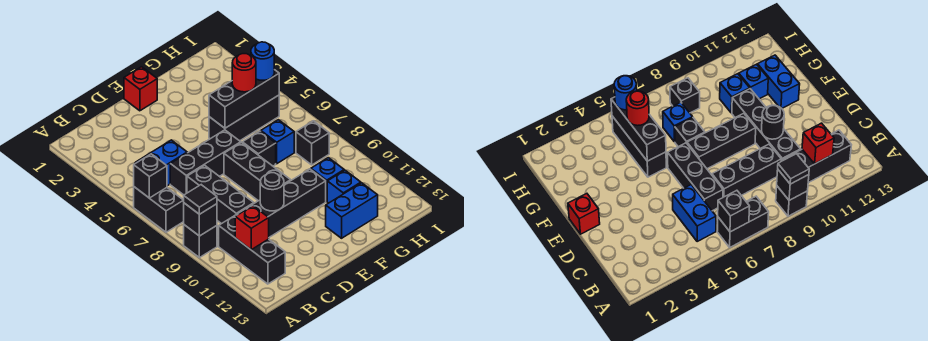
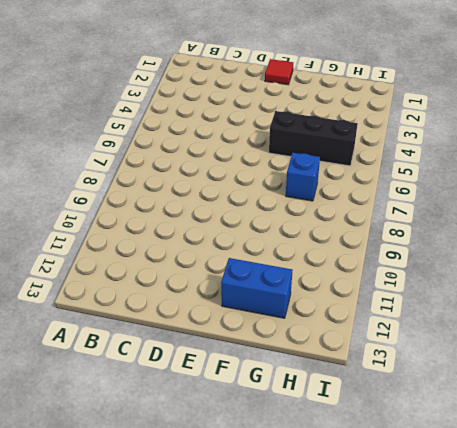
red tile E1 level 1 -> red brick E1 level 1
none -> black brick A6:A7 level 1
none -> black brick A9 level 1
none -> blue brick B5:C5 level 1

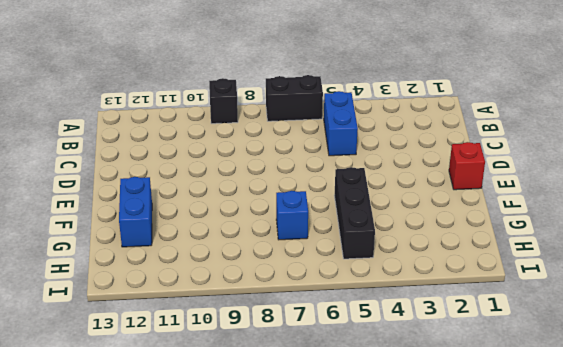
none -> black brick B10:B12 level 1
none -> black brick C6:E6 level 1
none -> black brick C7:C9 level 1

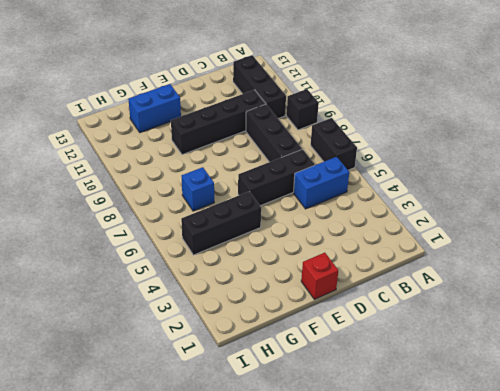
none -> black brick E7:E9 level 1
none -> black brick F7 level 1
none -> blue brick G10 level 1

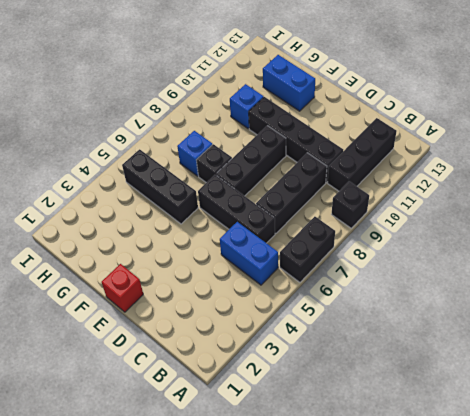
none -> blue brick G11 level 1
none -> black brick H8 level 1
none -> black brick A6 level 2

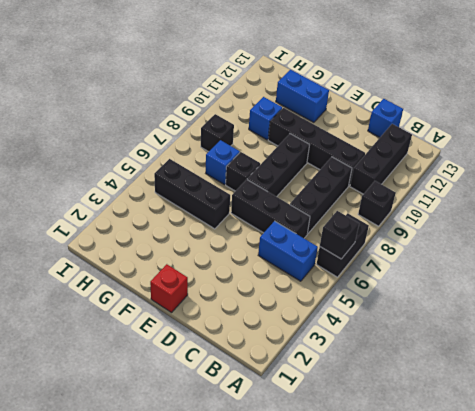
blue brick C13 level 1 -> blue brick G11 level 1
none -> black brick A9 level 2
none -> red brick B11 level 2
none -> black round brick D10 level 2

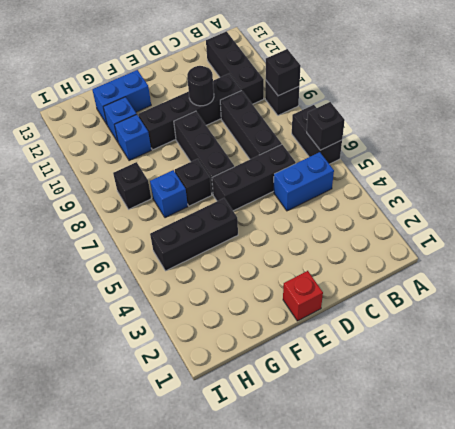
none -> red brick B11 level 2
none -> black brick F5:H5 level 2
none -> black tile A9 level 3

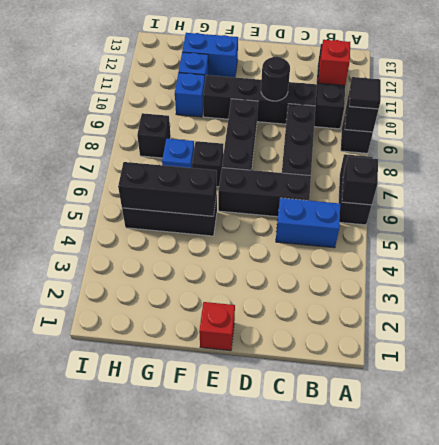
none -> red round brick G5 level 3
none -> blue round brick H5 level 3

